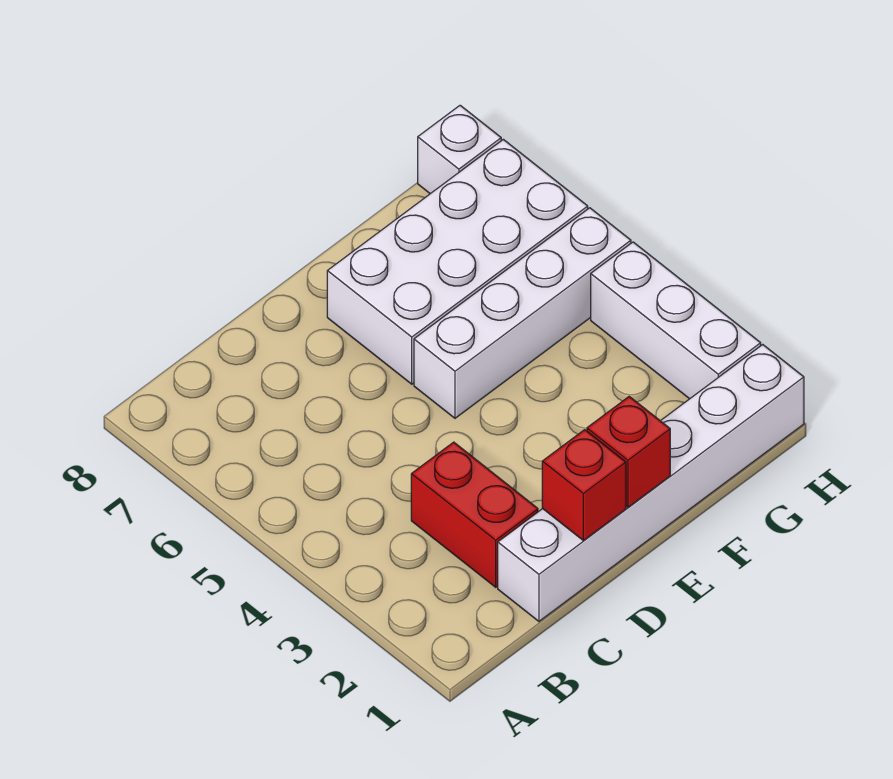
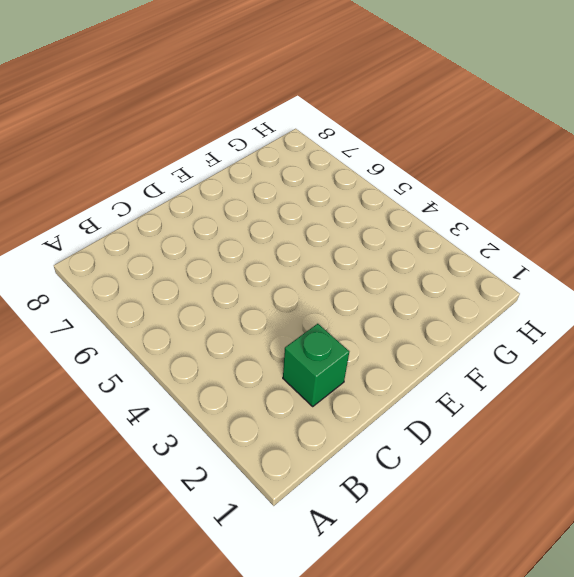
green brick C2 level 1 -> red brick C2:C3 level 1
none -> white brick C1:H1 level 1
none -> white brick E5:H5 level 1

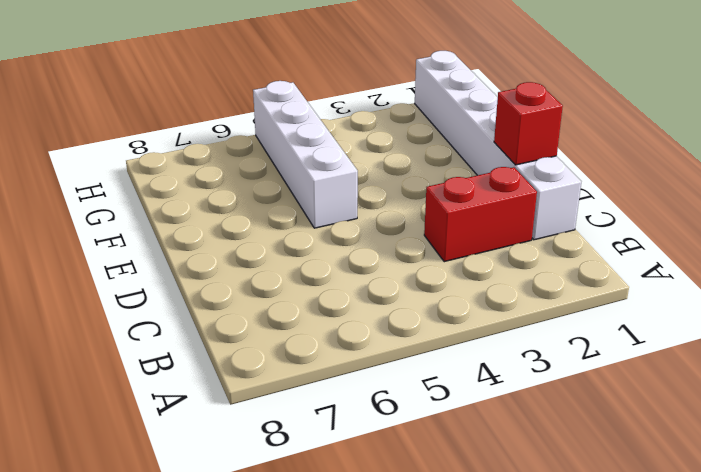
none -> white brick E6:H7 level 1
none -> white brick H2:H4 level 1

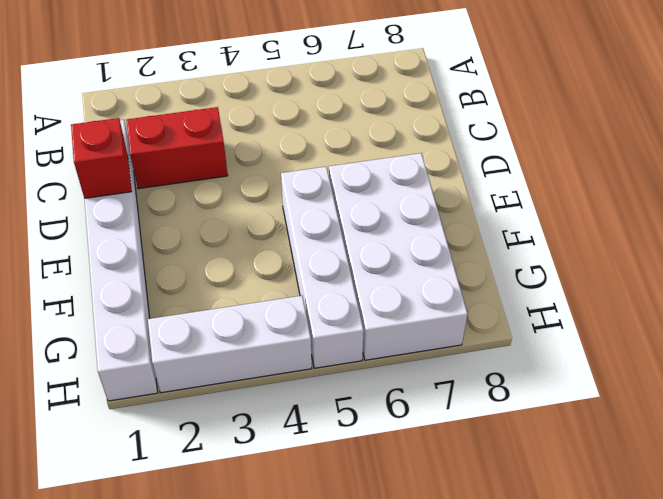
none -> white brick H8 level 1
none -> red brick E1 level 2

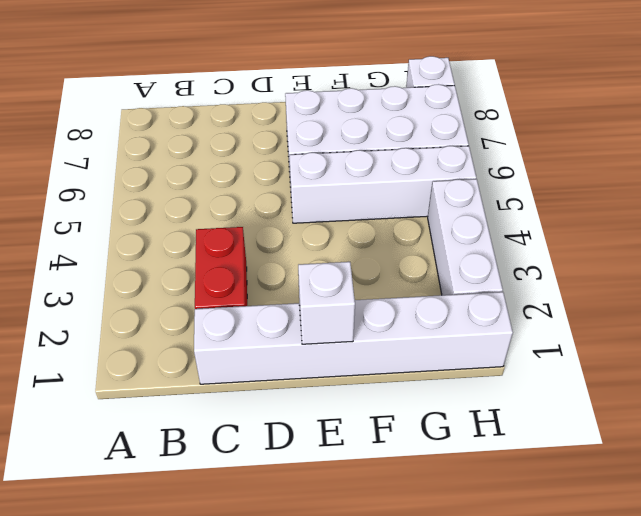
white brick E1 level 2 -> red brick E1 level 2
none -> red brick D1 level 2

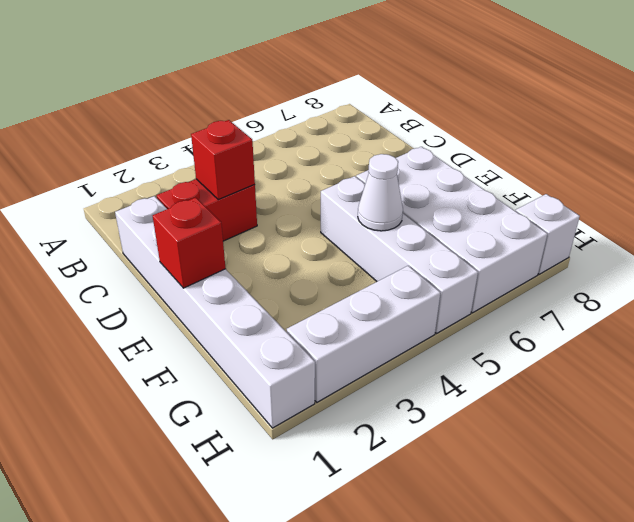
red brick C3 level 2 -> red brick D1 level 2
white cone F5 level 2 -> none

